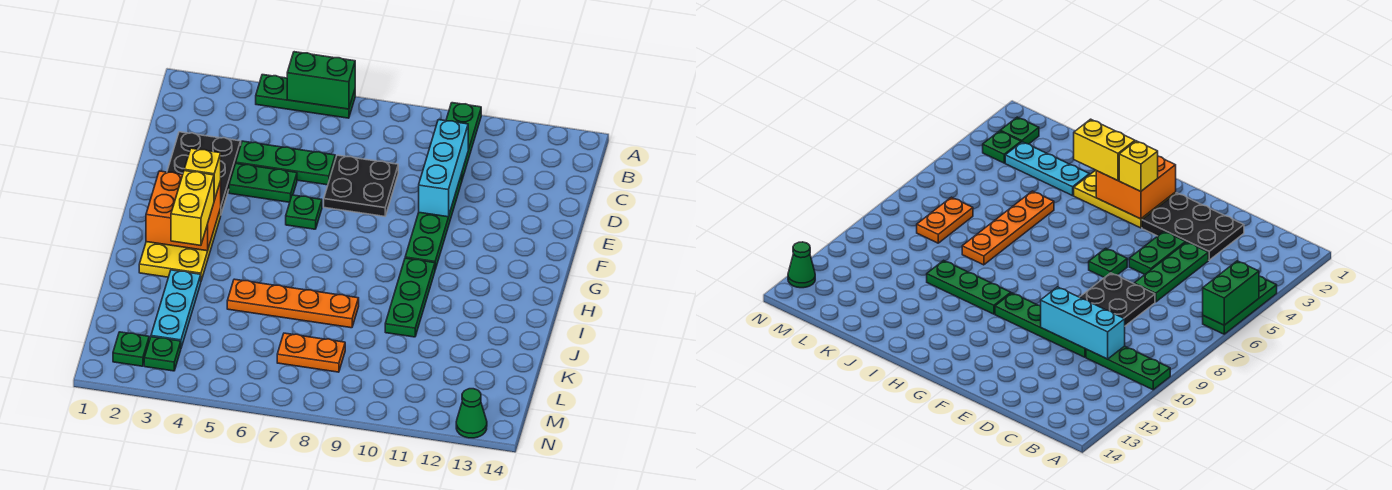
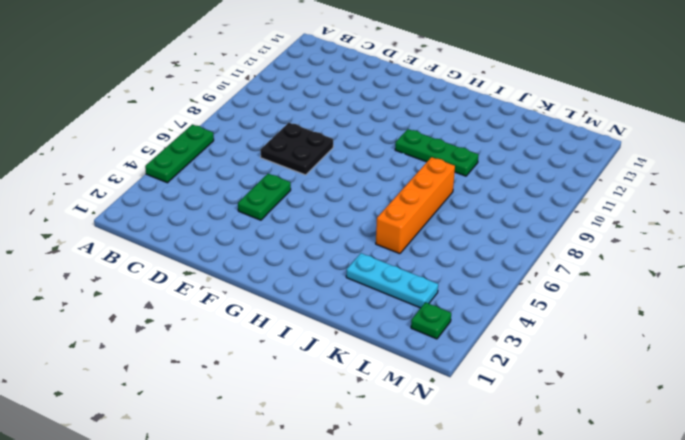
orange brick J5:J8 level 1 -> orange plate J5:J8 level 1
none -> green plate A10:C10 level 1
none -> black plate D2:F3 level 1
none -> green plate D4:D6 level 1

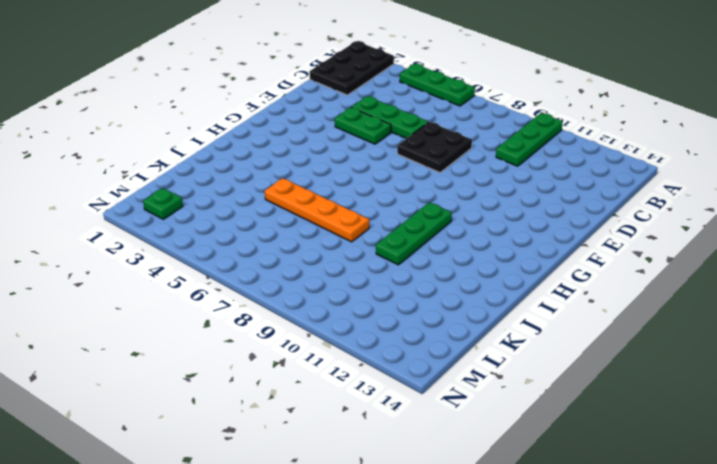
black plate A1:C2 level 1 -> black plate D2:F3 level 1
none -> green plate D10:G10 level 1
none -> green plate F6 level 1
none -> yellow plate G2:I3 level 1

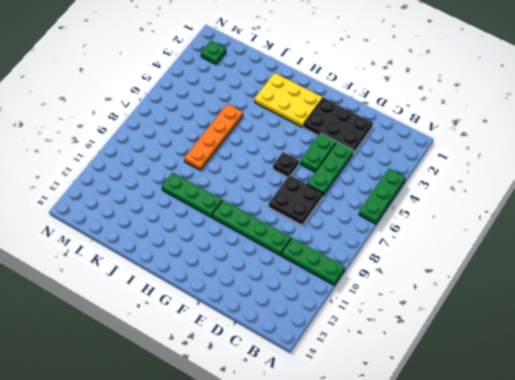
black plate F6 level 1 -> green plate F6 level 1
none -> cyan plate J3:L3 level 1
none -> orange plate L7:L8 level 1
none -> green plate M3 level 1

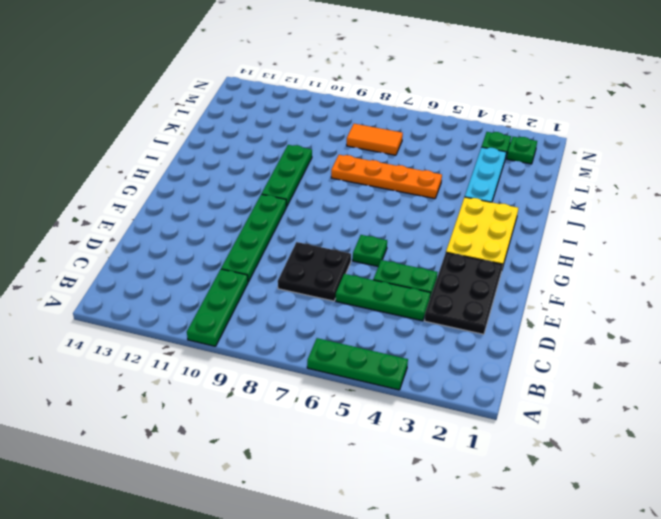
orange tile L7:L8 level 1 -> orange plate L7:L8 level 1
none -> green cone N13 level 1
none -> green brick A5:A6 level 2
none -> cyan brick C10:E10 level 2

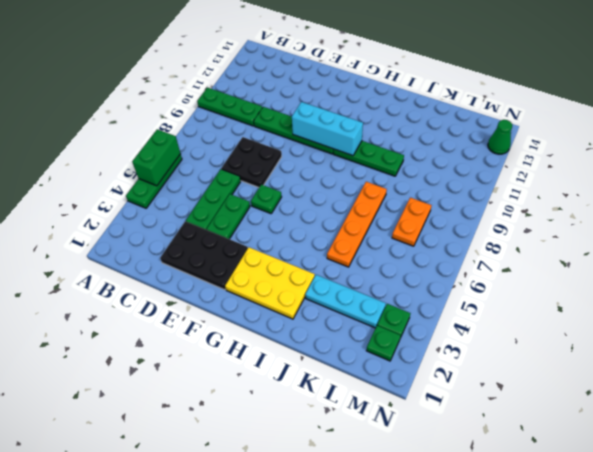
cyan brick F10:H10 level 2 -> cyan brick C10:E10 level 2
none -> orange brick G2:H3 level 2
none -> yellow brick G3 level 3
none -> yellow brick H3:I3 level 3

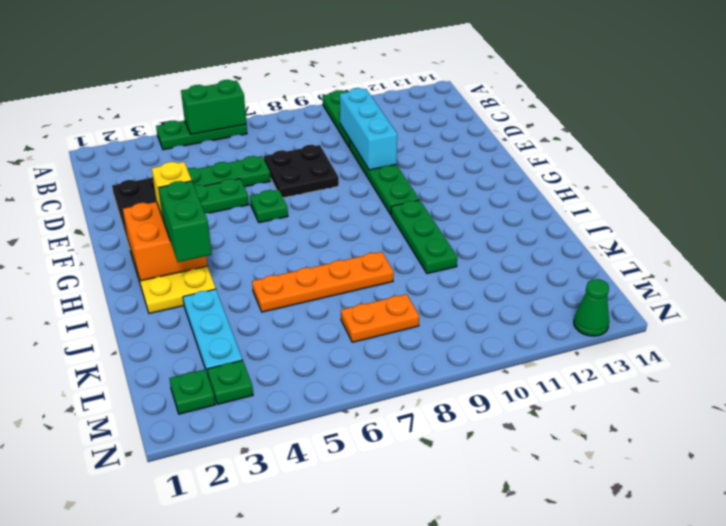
green brick H3:I3 level 3 -> yellow brick H3:I3 level 3

